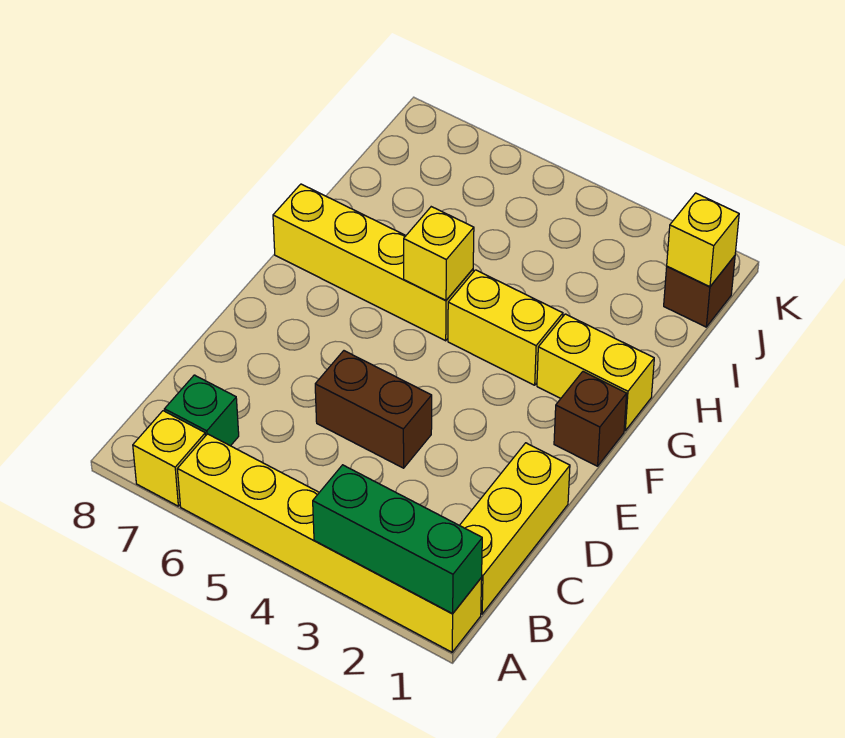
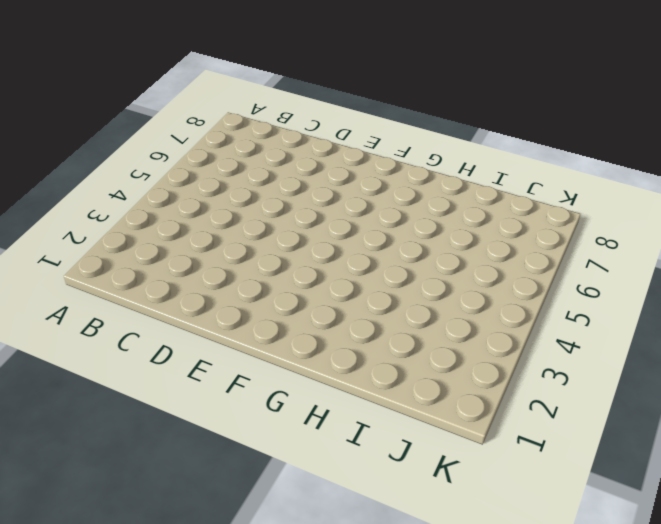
none -> yellow brick A1:A6 level 1
none -> yellow brick A7 level 1
none -> yellow brick B1:D1 level 1

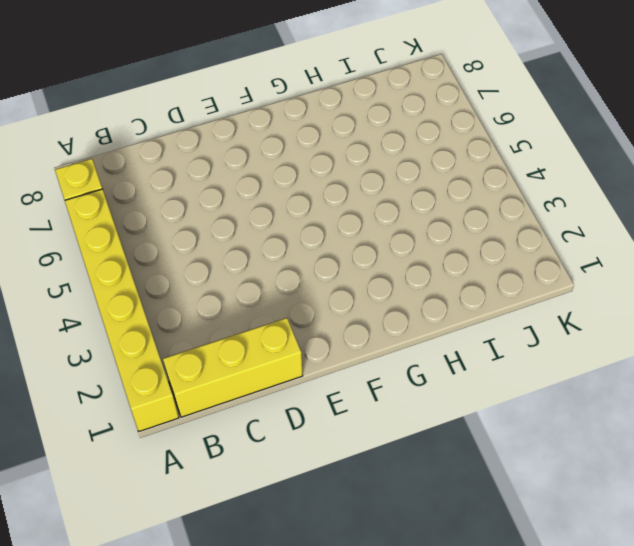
none -> green brick B7 level 1
none -> brown brick D4:D5 level 1
none -> brown brick F1 level 1

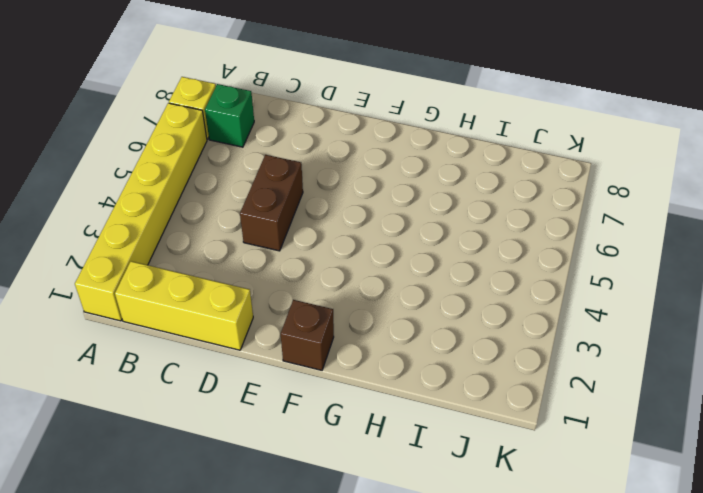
none -> yellow brick G1:G2 level 1
none -> yellow brick G3:G4 level 1
none -> yellow brick G5:G8 level 1

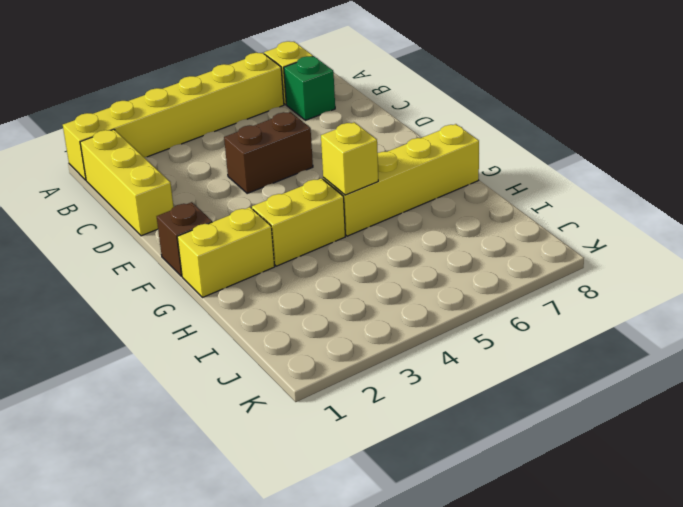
none -> brown brick J1 level 1
none -> green brick A1:A3 level 2
none -> yellow brick J1 level 2

